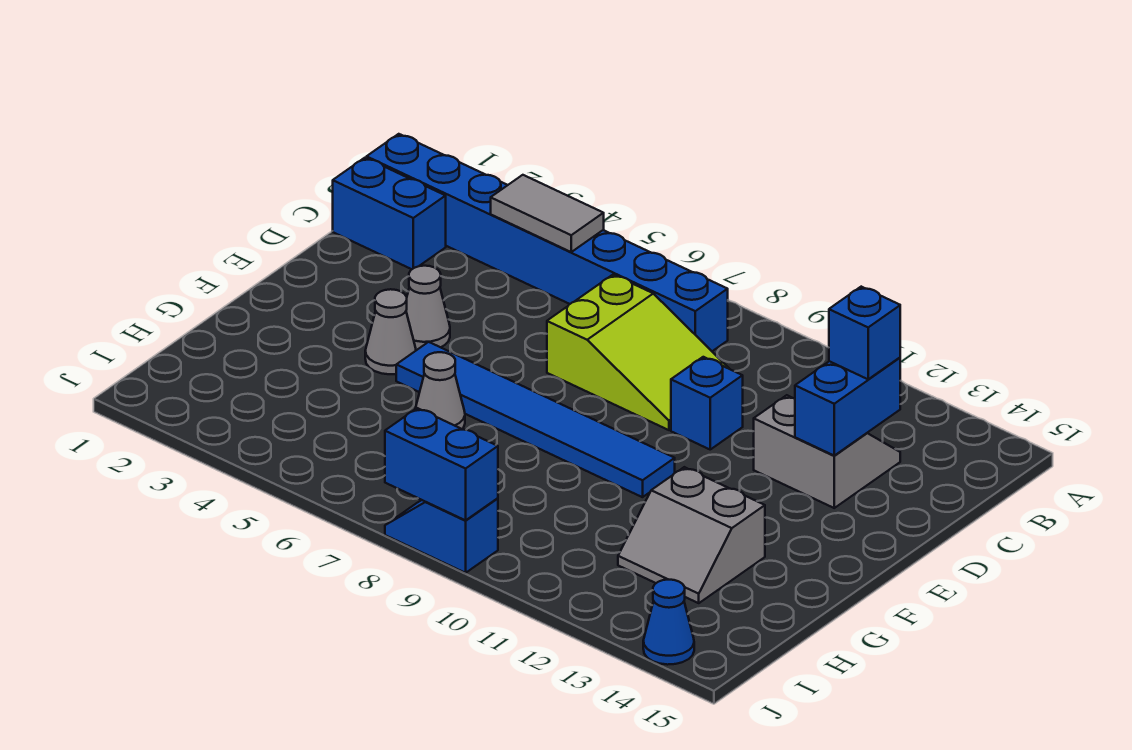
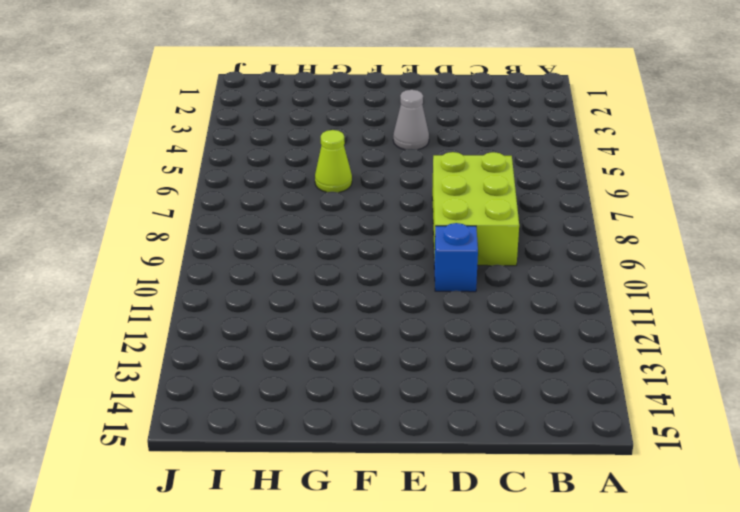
lime brick C7:D9 level 1 -> lime slope C7:D9 level 1 top 7
lime cone G6 level 1 -> grey cone G6 level 1
none -> blue brick B1:B8 level 1
none -> blue brick C1:C2 level 1
none -> grey slope C12:D13 level 1 top D

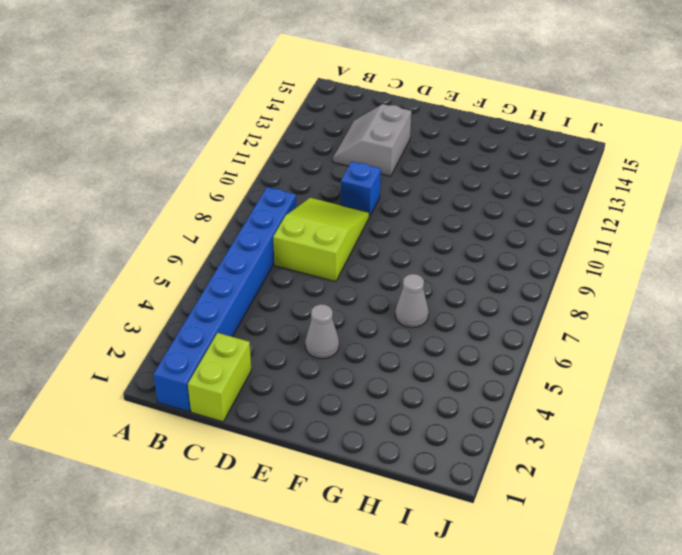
lime brick C1:C2 level 1 -> blue brick C1:C2 level 1
none -> grey cone F4 level 1
none -> blue tile F5:F10 level 1
none -> grey slope G12:H13 level 1 top G

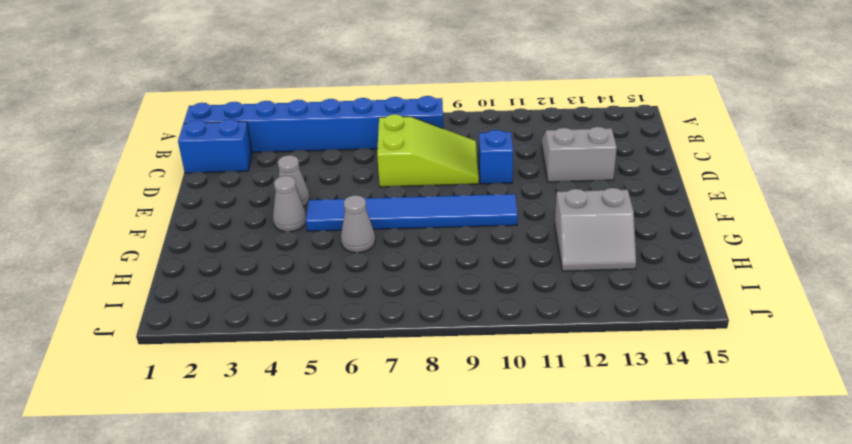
none -> blue slope J8:J9 level 1 top 9
none -> blue cone J14 level 1
none -> grey tile B4:B5 level 2

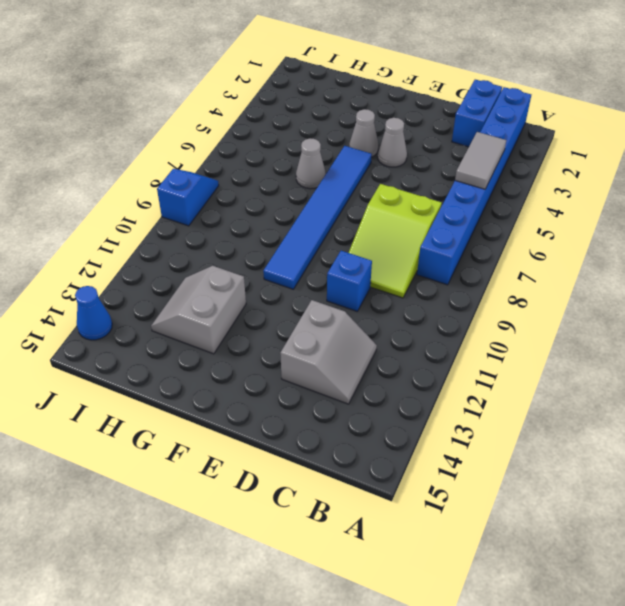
none -> blue brick C13:D13 level 2
none -> blue brick J8:J9 level 2
none -> blue brick C13 level 3

